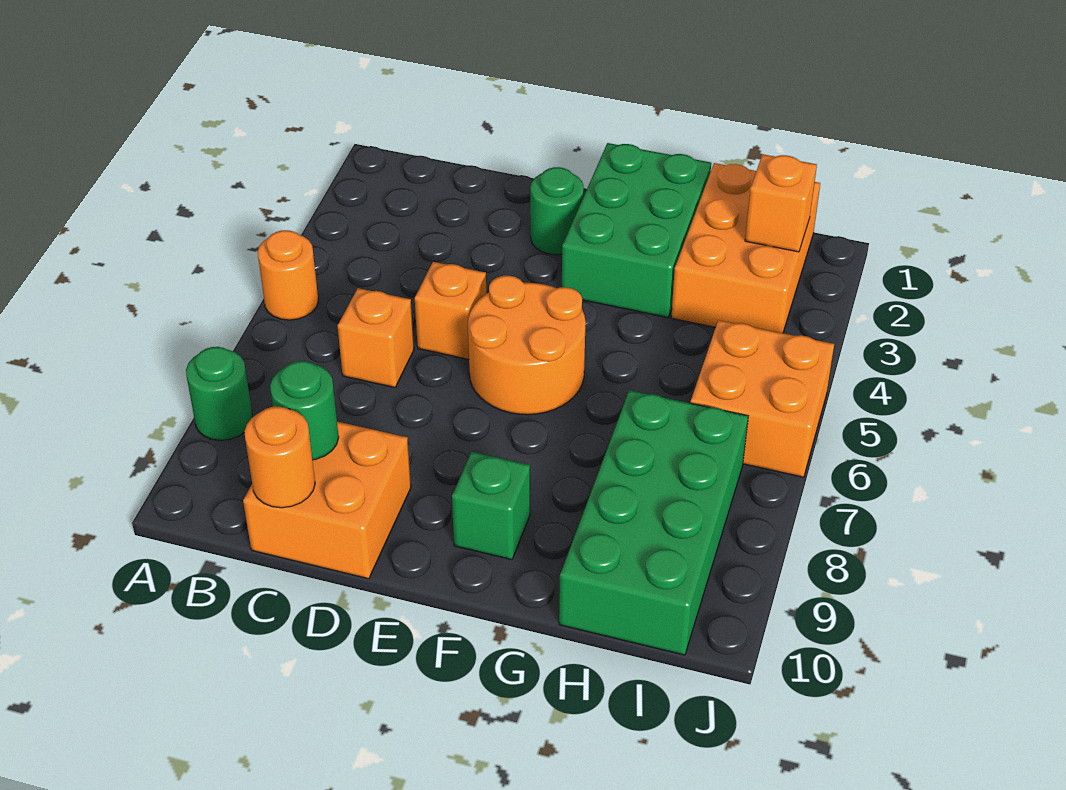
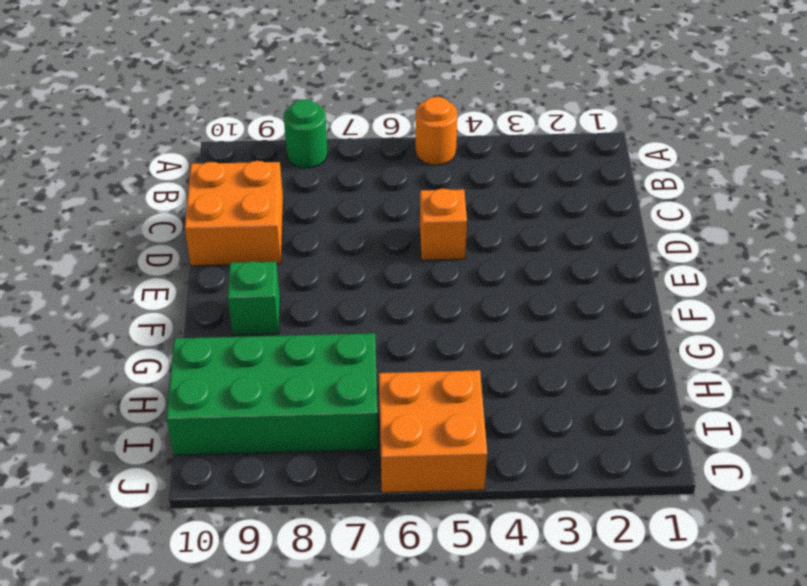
none -> orange brick C6 level 1
none -> green round brick E2 level 1
none -> orange round brick E5:F6 level 1

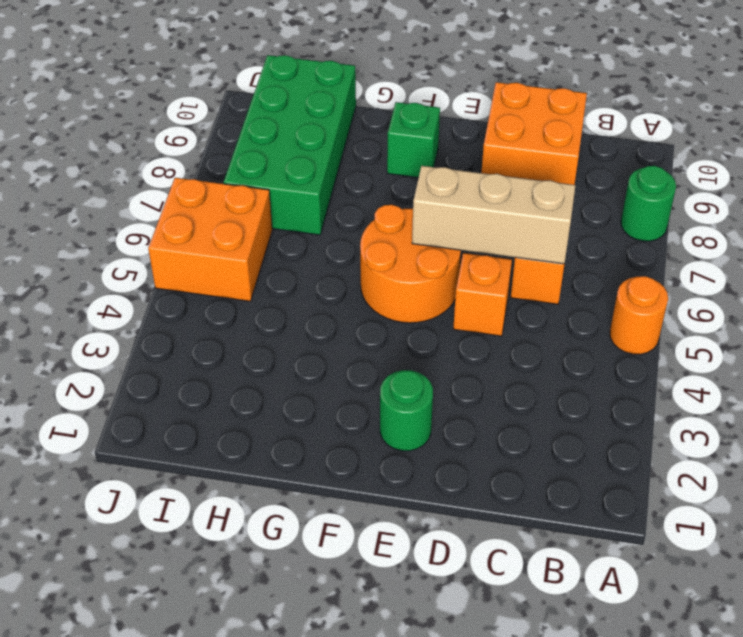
tan brick C6:E6 level 2 -> none
none -> green brick F1:G3 level 1
none -> orange brick H1:I3 level 1
none -> green round brick C9 level 2

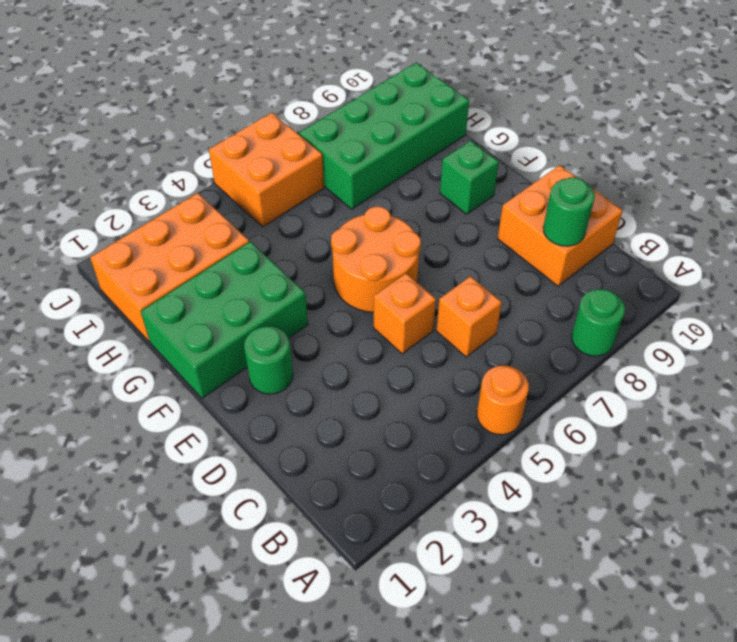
none -> orange round brick C10 level 2
none -> orange brick I2 level 2

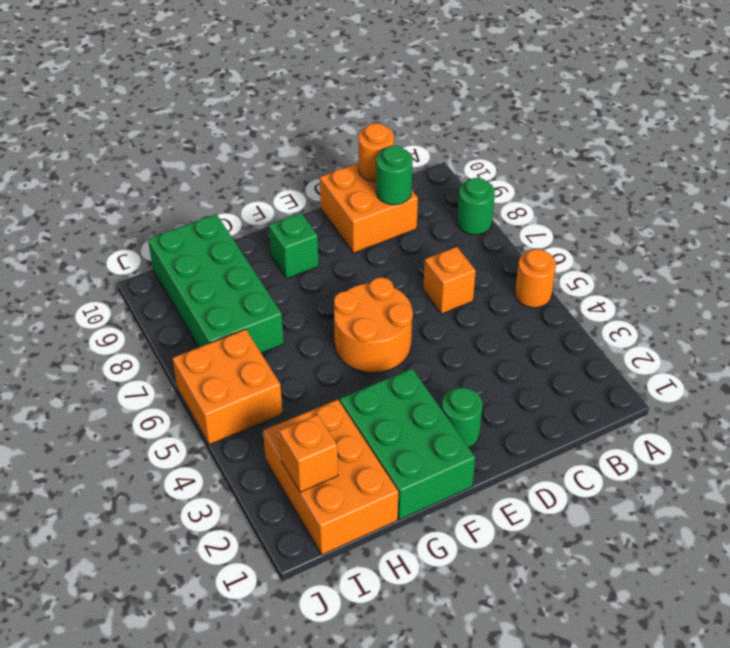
none -> orange brick D5 level 1

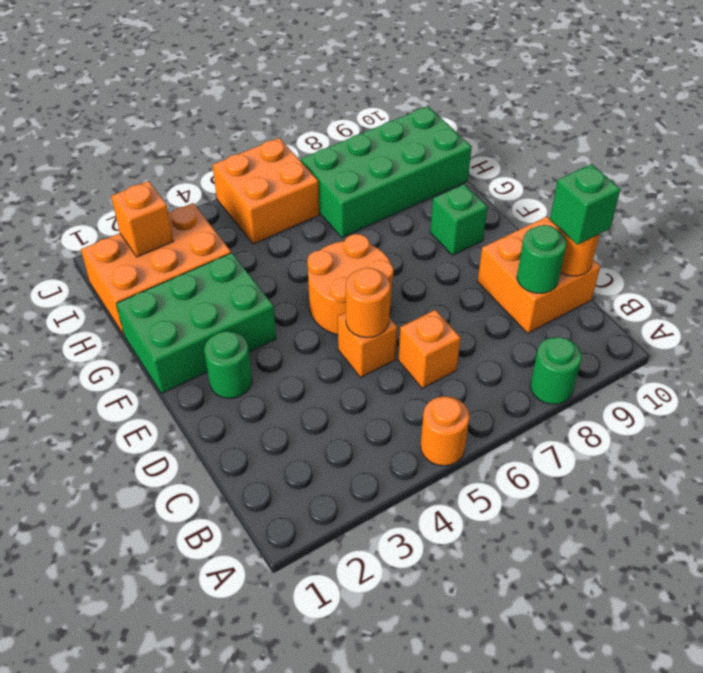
green brick C10 level 3 -> none
orange round brick D5 level 2 -> none

